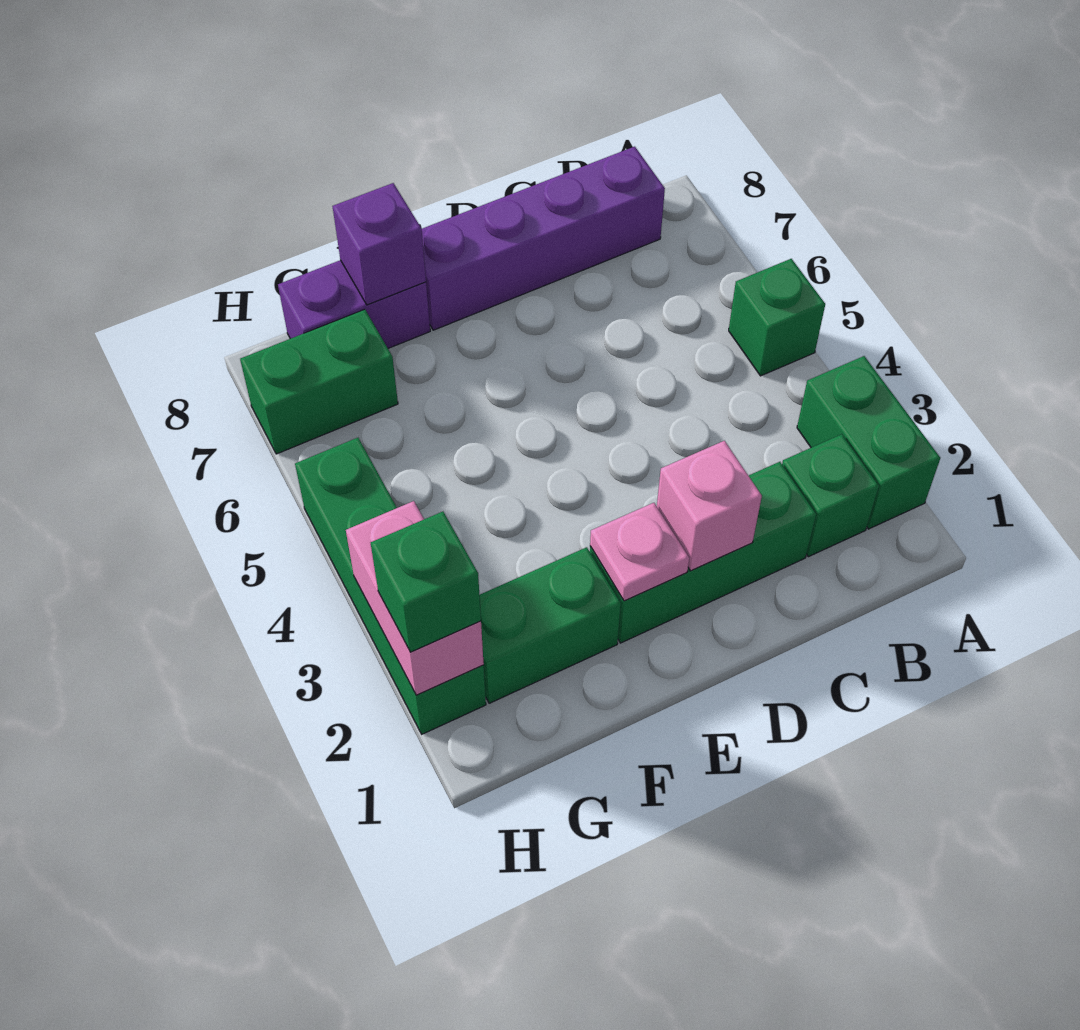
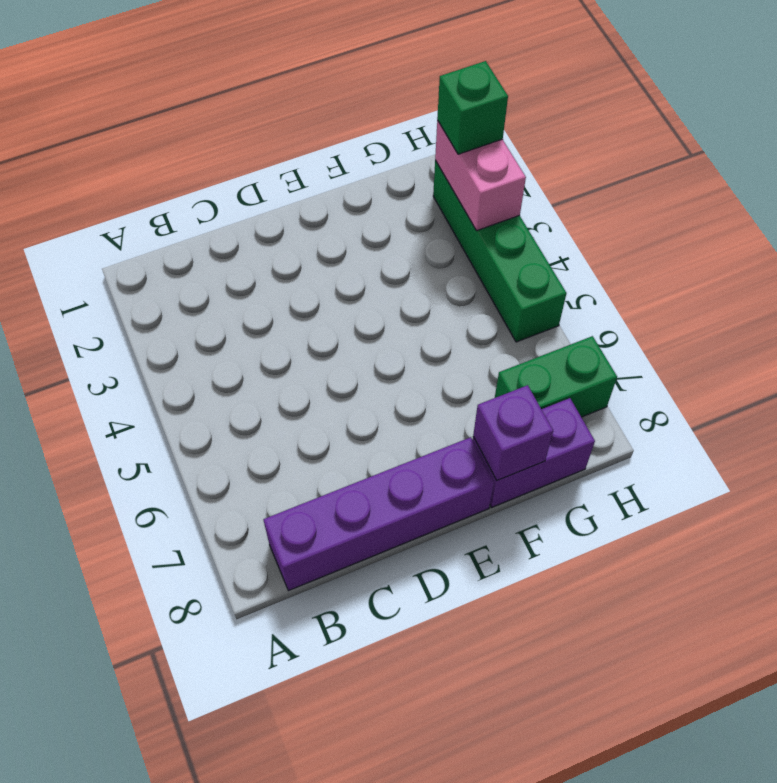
none -> green brick A2:A3 level 1
none -> green brick A5 level 1
none -> green brick B2 level 1

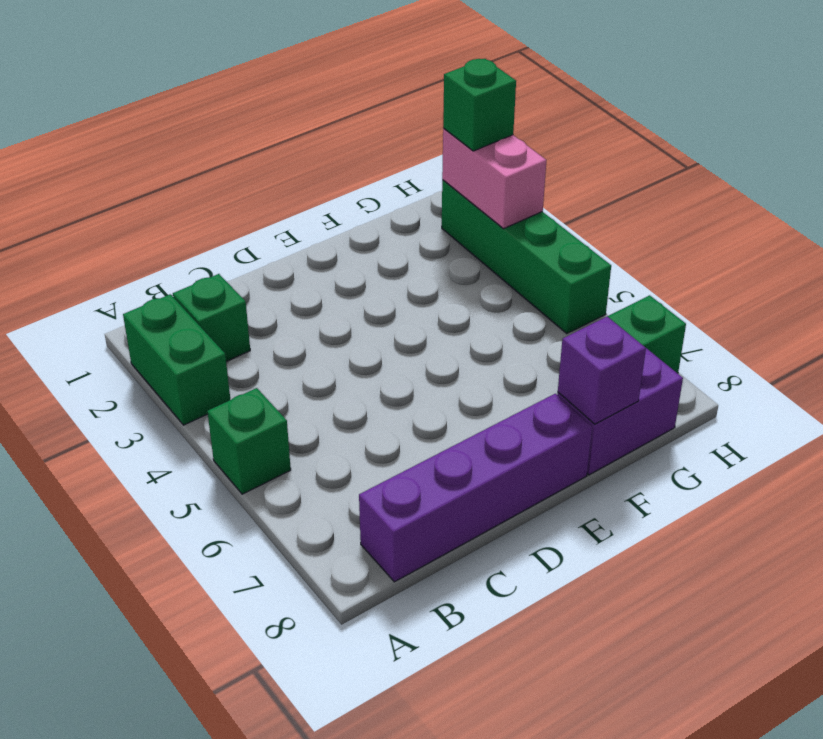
none -> green brick C2:E2 level 1
none -> green brick F2:G2 level 1
none -> pink brick D2 level 2

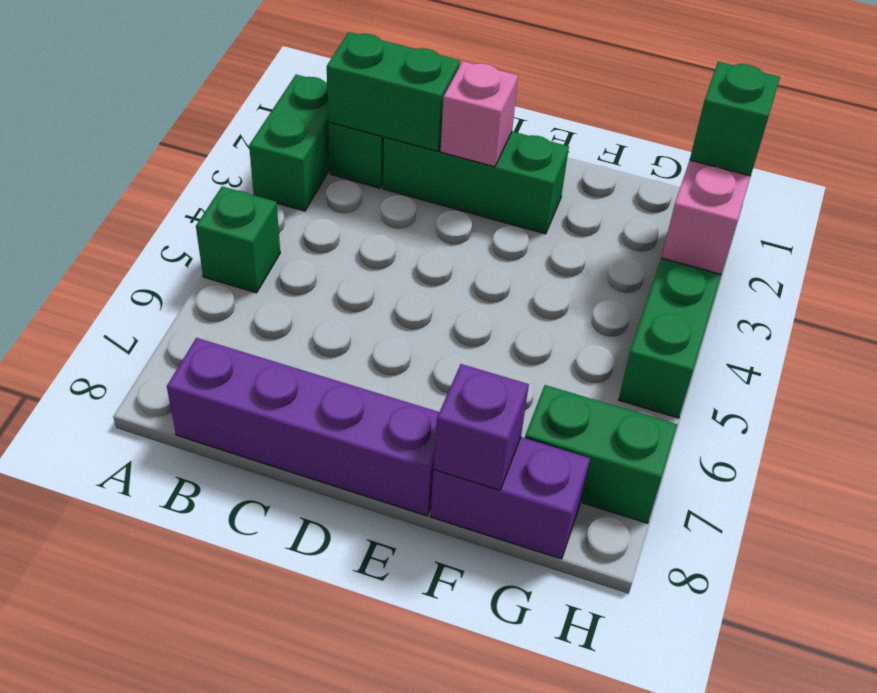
green brick B2:C2 level 2 -> green brick F2:G2 level 1
none -> pink plate E2 level 2

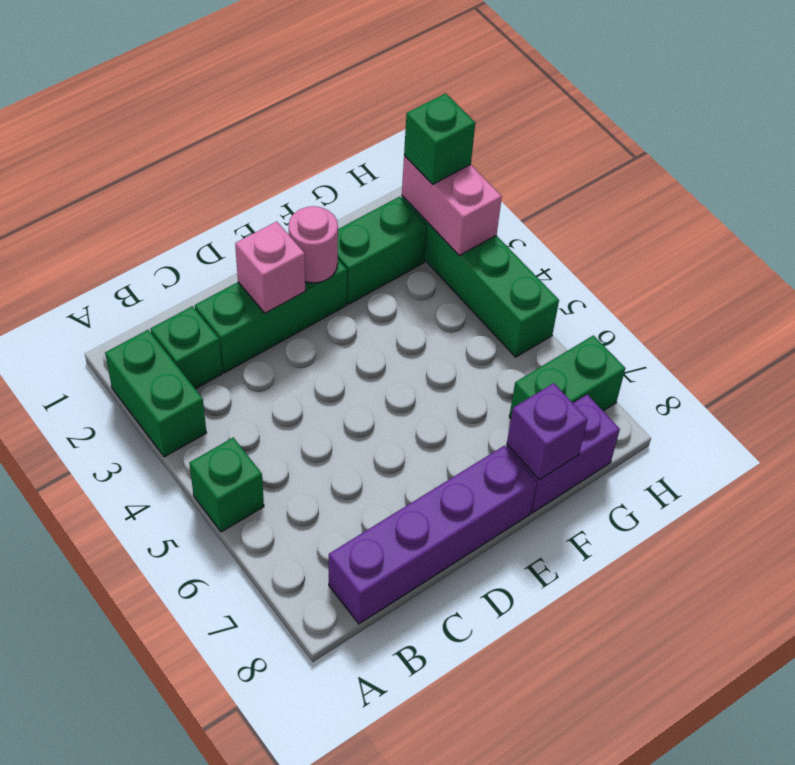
pink round brick E2 level 2 -> pink plate E2 level 2

